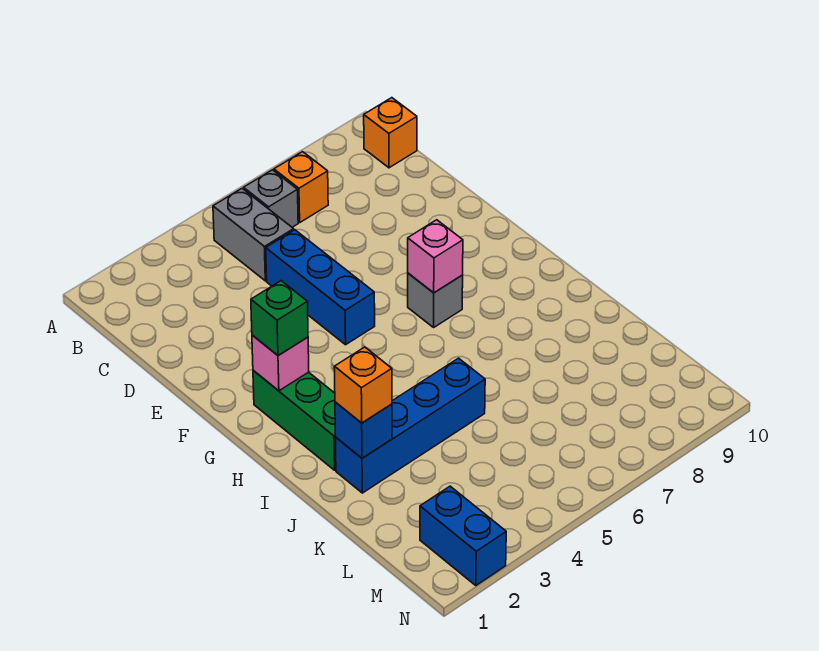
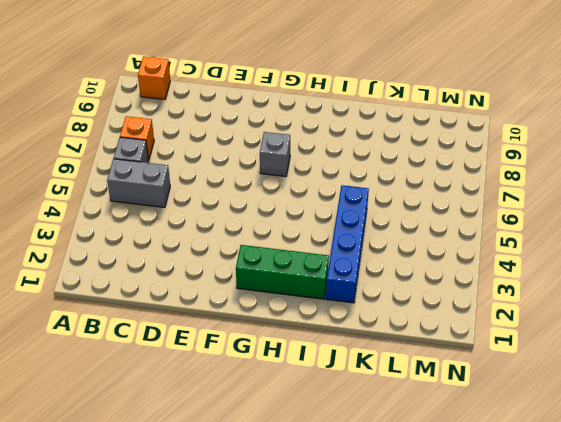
none -> blue brick D5:F5 level 1
none -> blue brick M2:N2 level 1
none -> pink brick G2 level 2

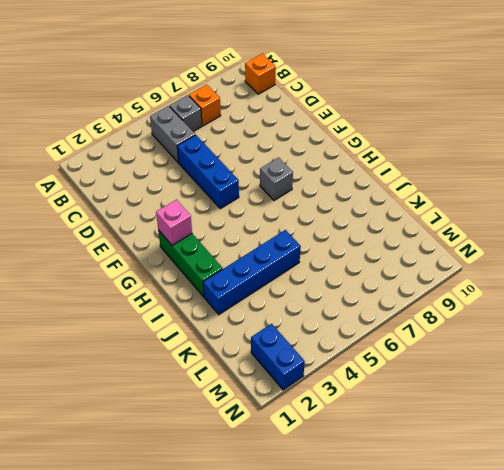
none -> pink brick G7 level 2
none -> blue brick J2 level 2
none -> green brick G2 level 3

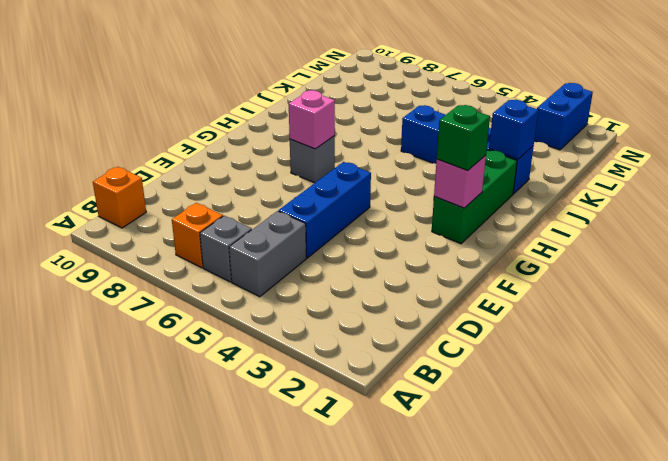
none -> orange brick J2 level 3

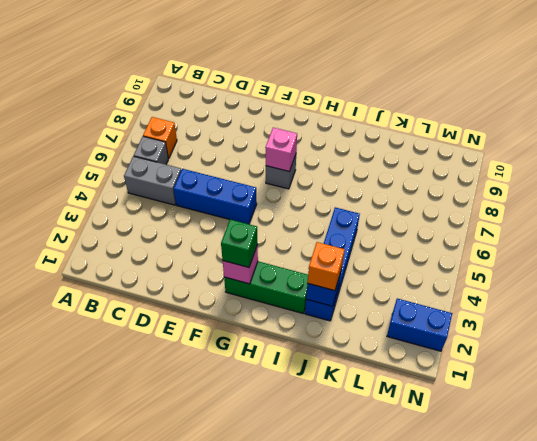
none -> orange brick B10 level 1

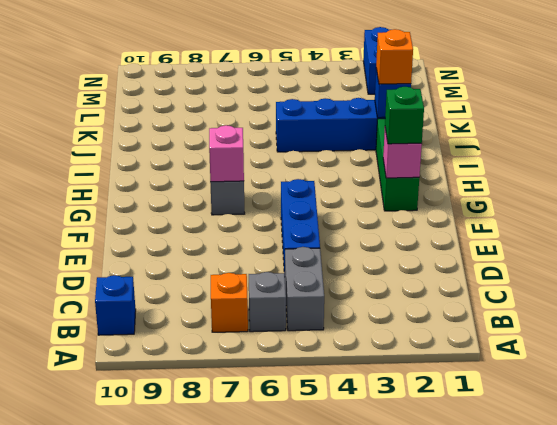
blue brick B10 level 1 -> orange brick B10 level 1

